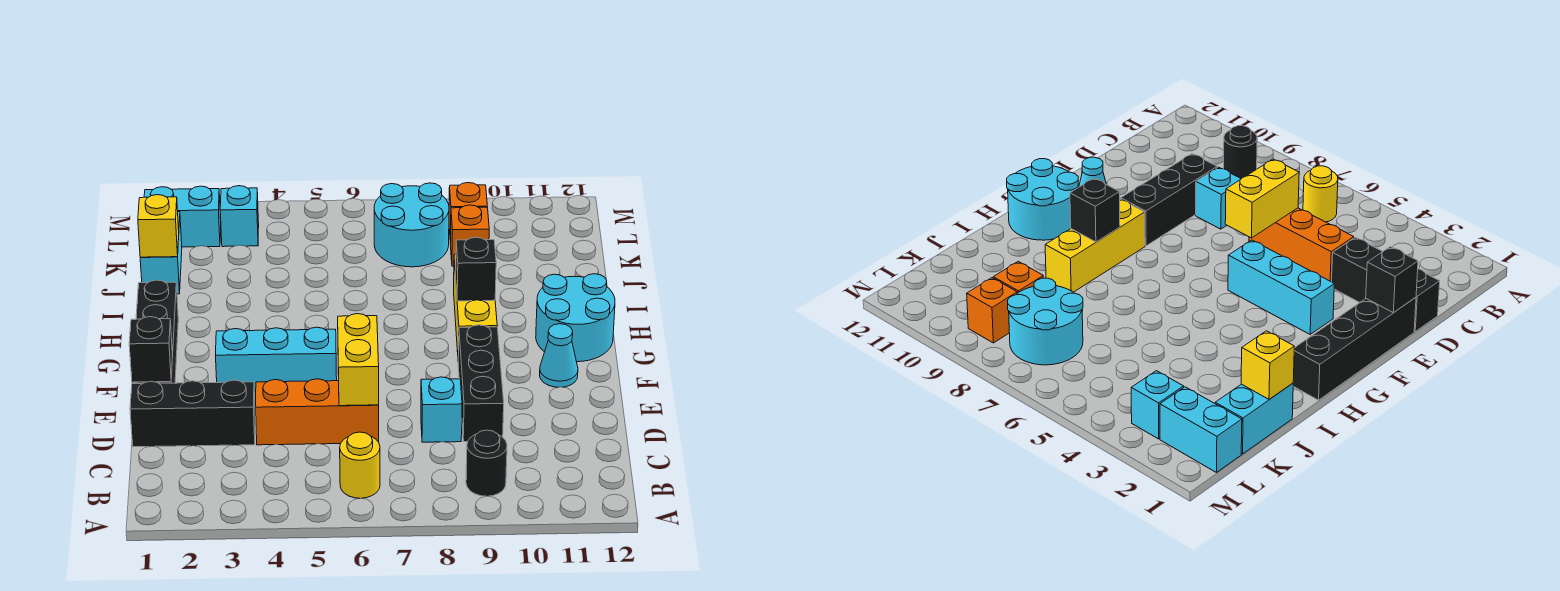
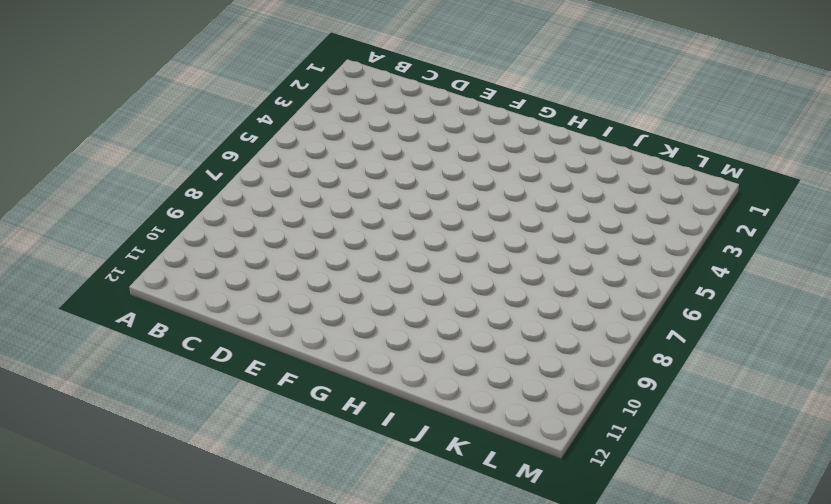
none -> yellow round brick B6 level 1
none -> black round brick B9 level 1
none -> black brick D1:D3 level 1

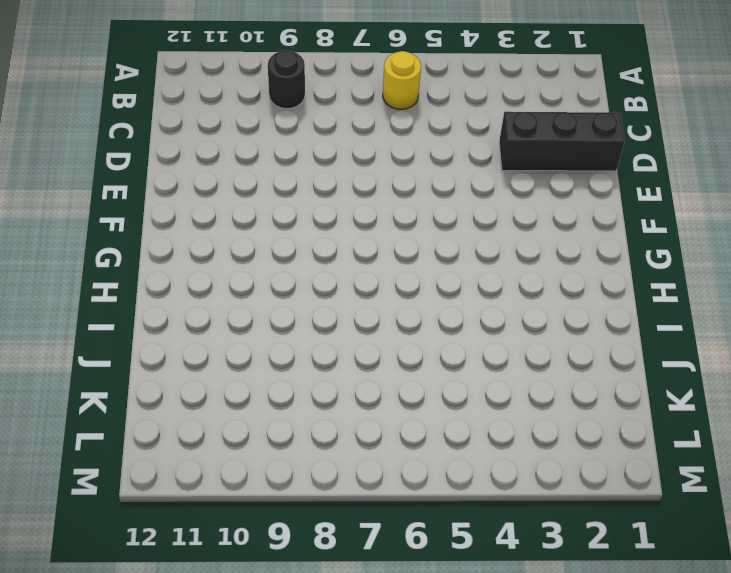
none -> orange brick D4:D6 level 1
none -> cyan brick D8 level 1
none -> black brick D9:F9 level 1

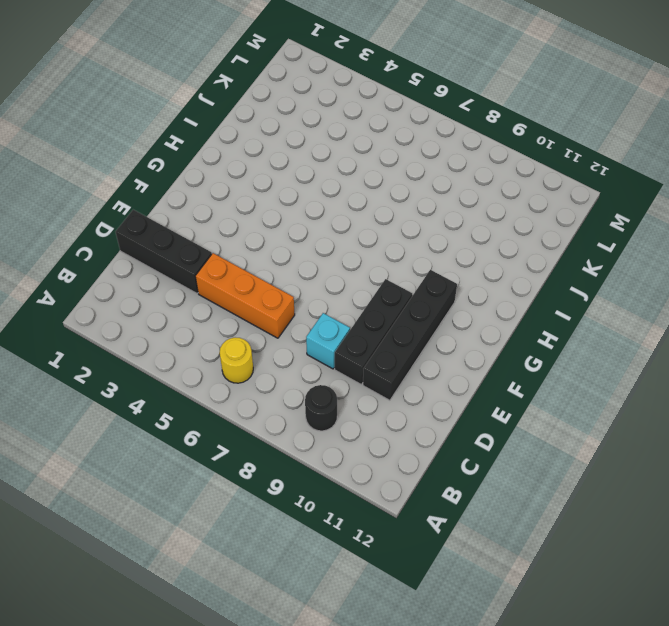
black brick D10:G10 level 1 -> black brick E1:H1 level 1
none -> cyan brick F3:F5 level 1
none -> cyan cone F11 level 1
none -> yellow brick G9:I9 level 1

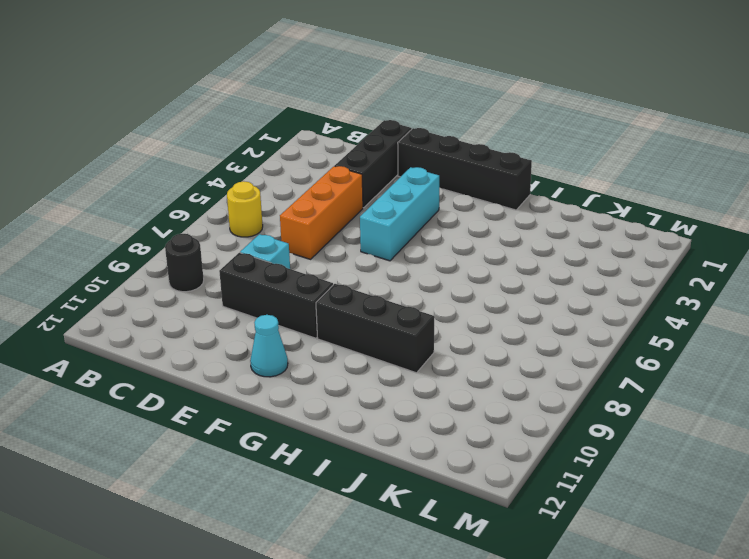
black brick G9:I9 level 1 -> yellow brick G9:I9 level 1
none -> cyan round brick G11:H12 level 1
none -> cyan brick J1:K1 level 1
none -> cyan round brick K7:L8 level 1

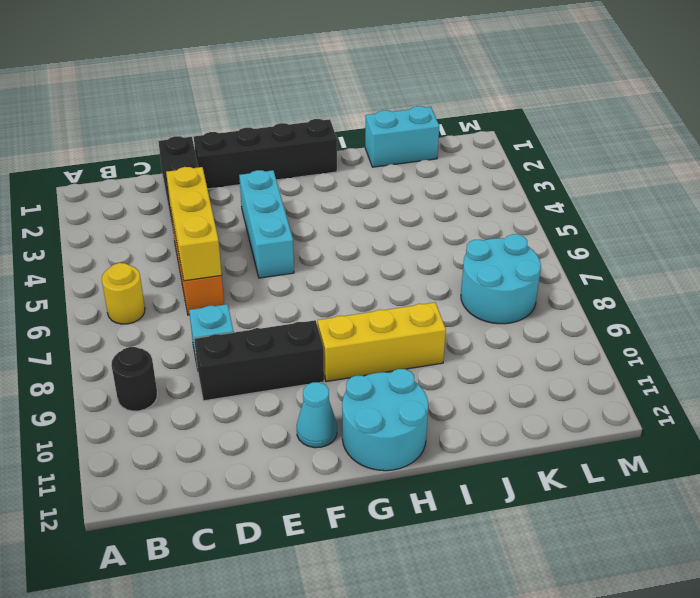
yellow brick D4:D6 level 2 -> yellow brick D6:E6 level 2
none -> orange brick K9 level 1
none -> cyan brick L1:L2 level 1
none -> cyan brick L3 level 1

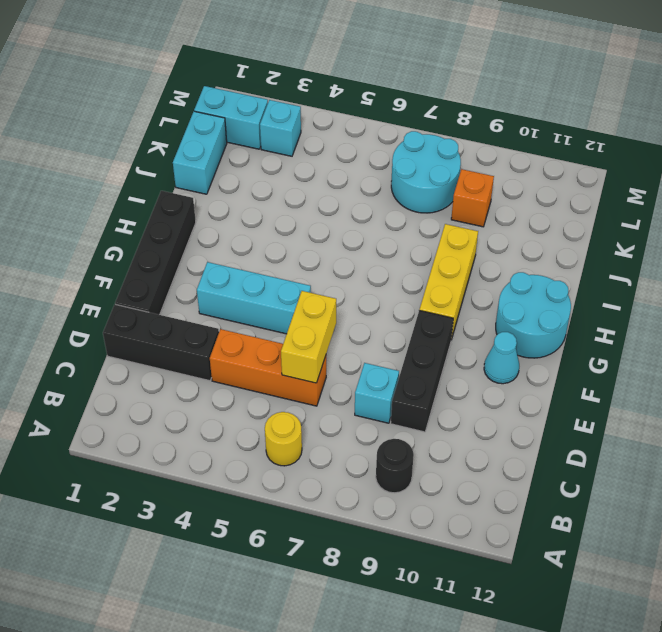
none -> orange brick L9 level 1
none -> black brick E1 level 2
none -> black brick H9 level 2

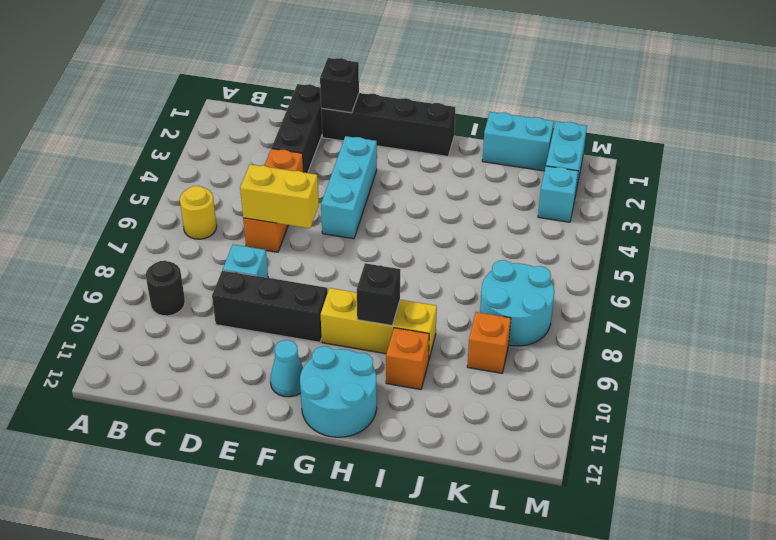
orange brick I10 level 1 -> orange brick L9 level 1
none -> yellow brick J1 level 2

